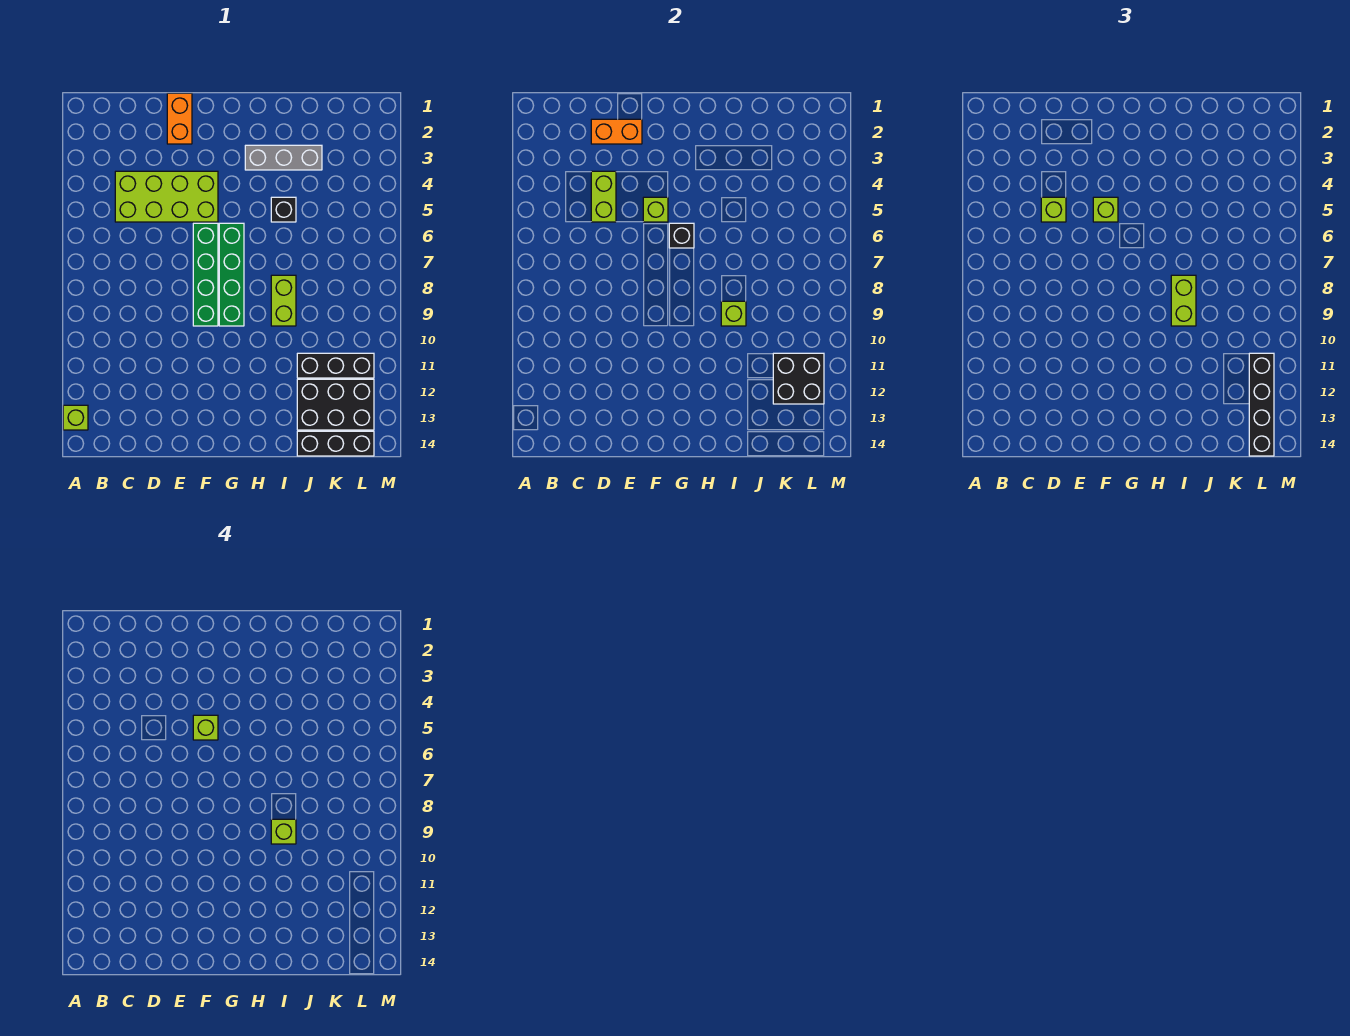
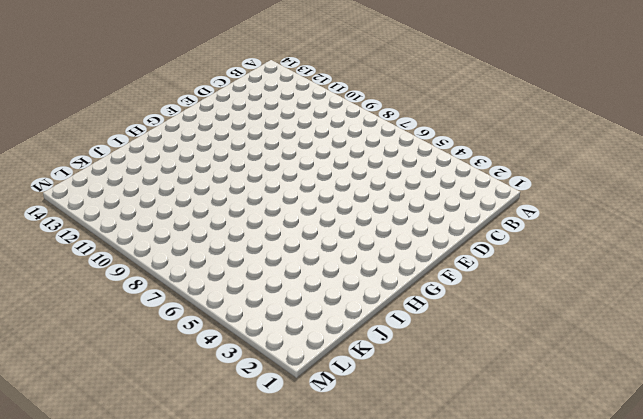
none -> lime brick A13 level 1
none -> lime brick C4:F5 level 1
none -> orange brick E1:E2 level 1

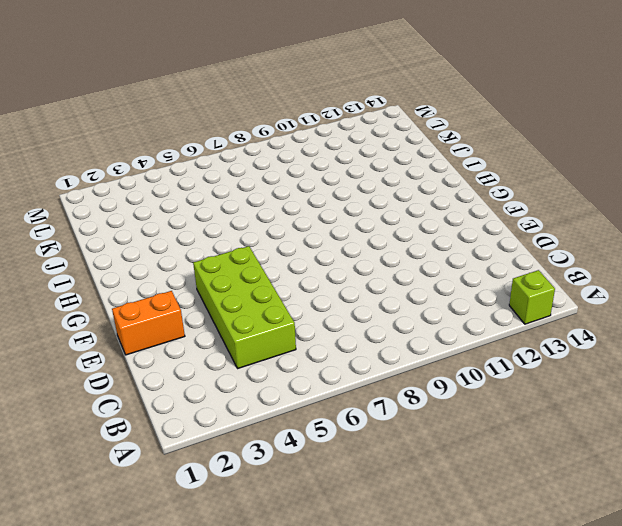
none -> green brick F6:F9 level 1
none -> green brick G6:G9 level 1
none -> grey brick H3:J3 level 1

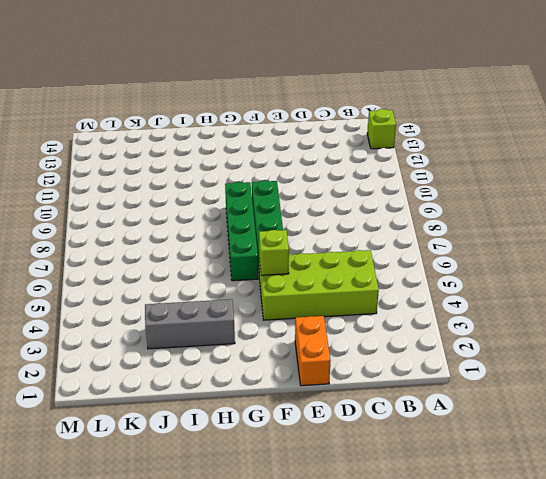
none -> black brick I5 level 1
none -> lime brick I8:I9 level 1
none -> black brick J11:L11 level 1

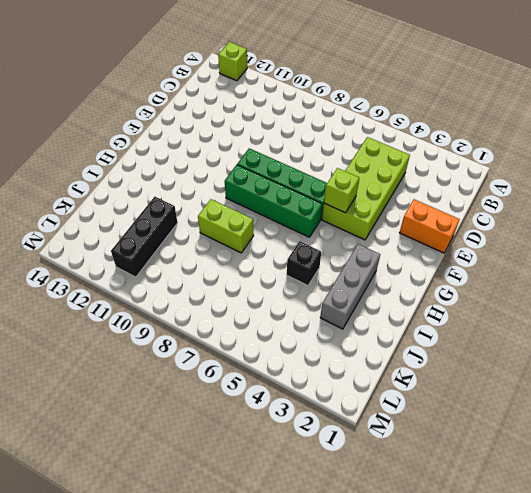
none -> black brick J12:L13 level 1
none -> black brick J14:L14 level 1
none -> orange brick D2:E2 level 2

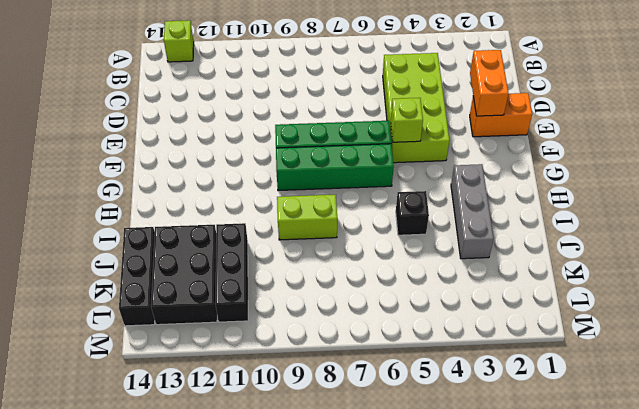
none -> lime brick D4:D5 level 2
none -> black brick G6 level 2
none -> lime brick I9 level 2

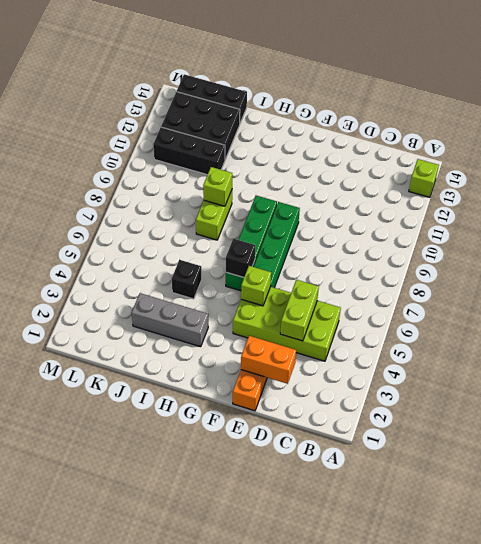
none -> black brick K11:L12 level 2
none -> lime brick D5 level 3
none -> lime brick F5 level 3

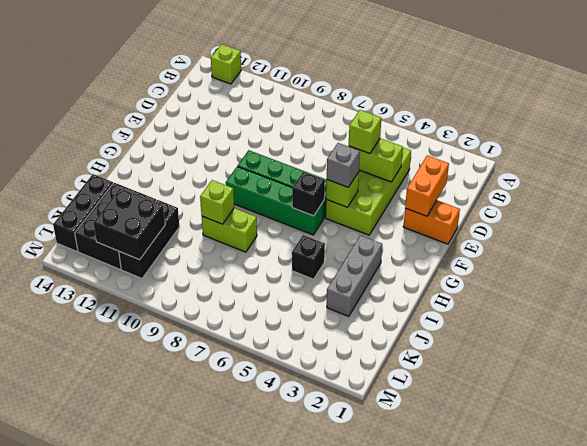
grey brick F5 level 3 -> lime brick F5 level 3
none -> lime brick I8:I9 level 3
none -> black brick L11:L14 level 3
none -> lime brick F5 level 4

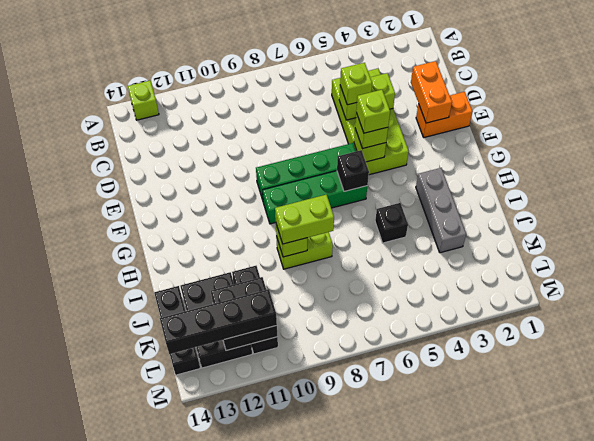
none -> lime brick I9 level 4

